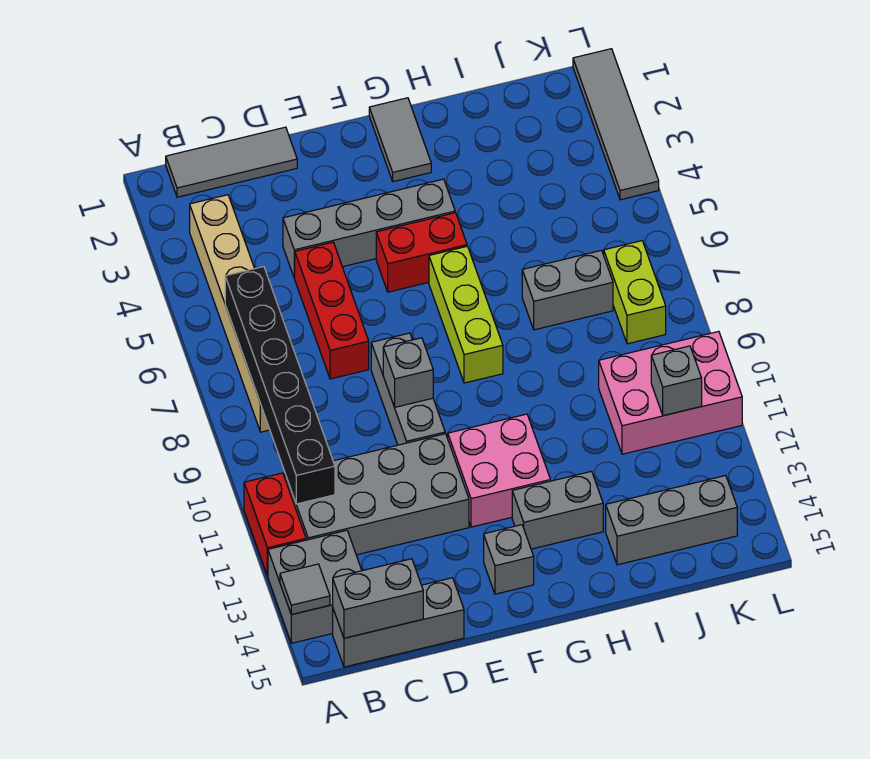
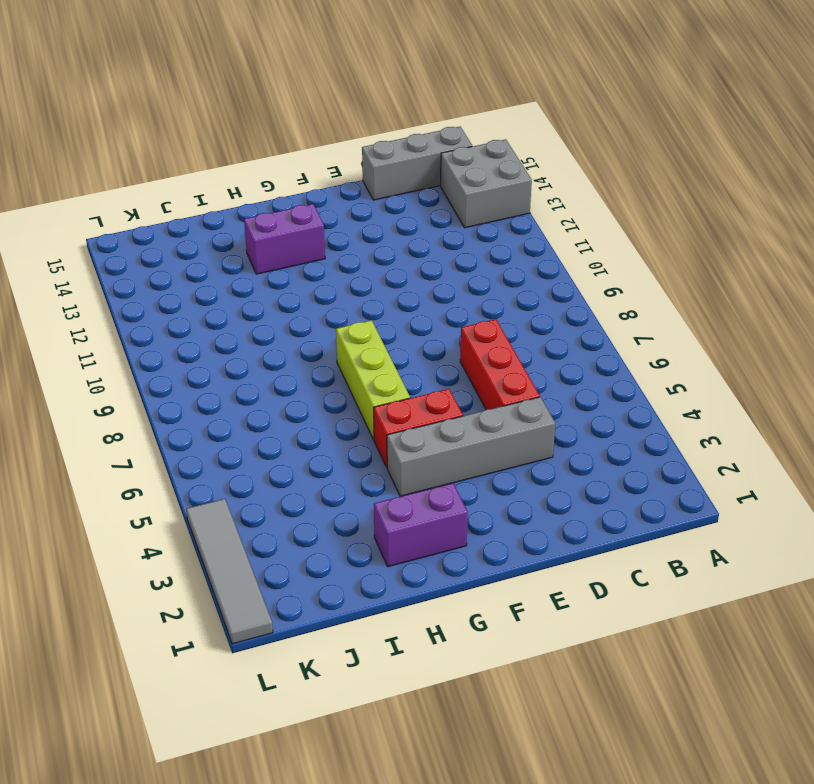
purple brick G2:H2 level 1 -> grey tile G1:G2 level 1
purple brick G13:H13 level 1 -> grey brick G13:H13 level 1
none -> red brick A11:A12 level 1
none -> grey tile B1:D1 level 1
none -> tan brick B3:B8 level 1

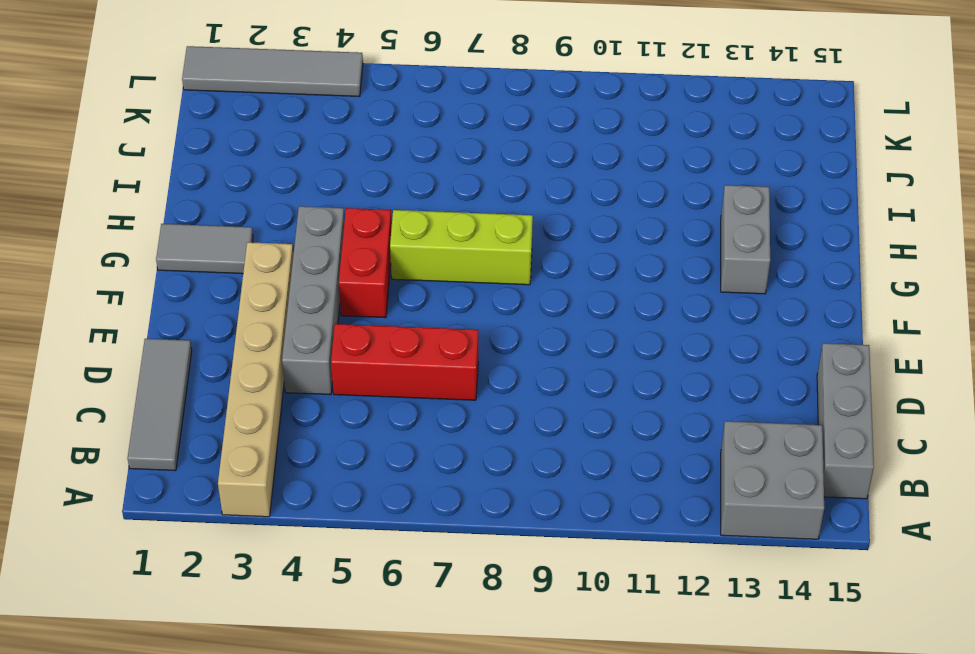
tan brick A3:F3 level 1 -> tan brick B3:B8 level 1
none -> red brick A11:A12 level 1
none -> grey brick B11:E12 level 1
none -> grey brick E8:E10 level 1

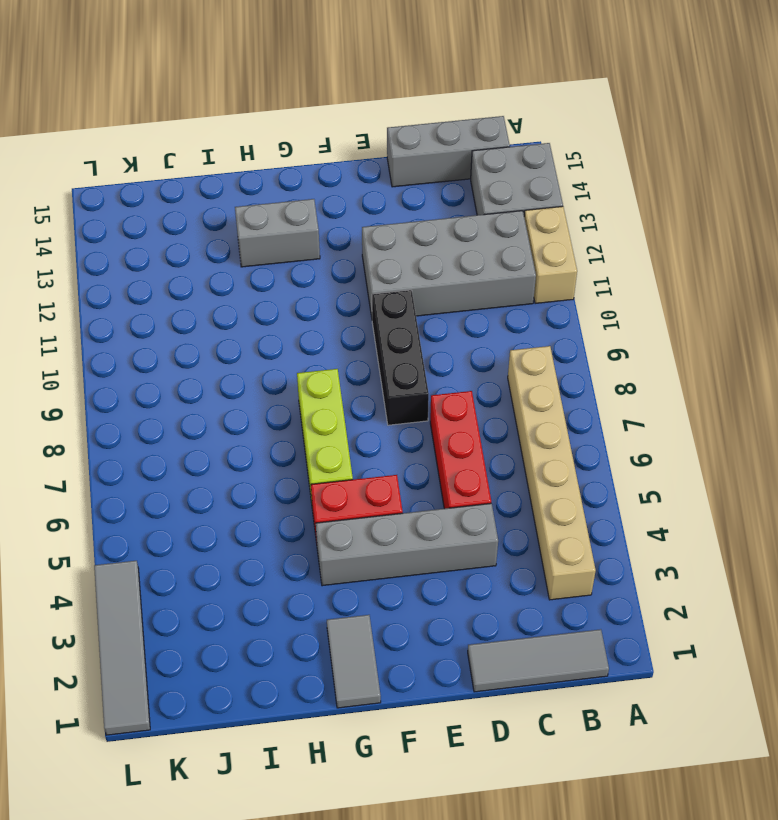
tan brick A11:A12 level 1 -> red brick A11:A12 level 1
black brick E8:E10 level 1 -> grey brick E8:E10 level 1
none -> pink brick F11:G12 level 1
none -> grey brick F14 level 1
none -> grey brick I7:J7 level 1

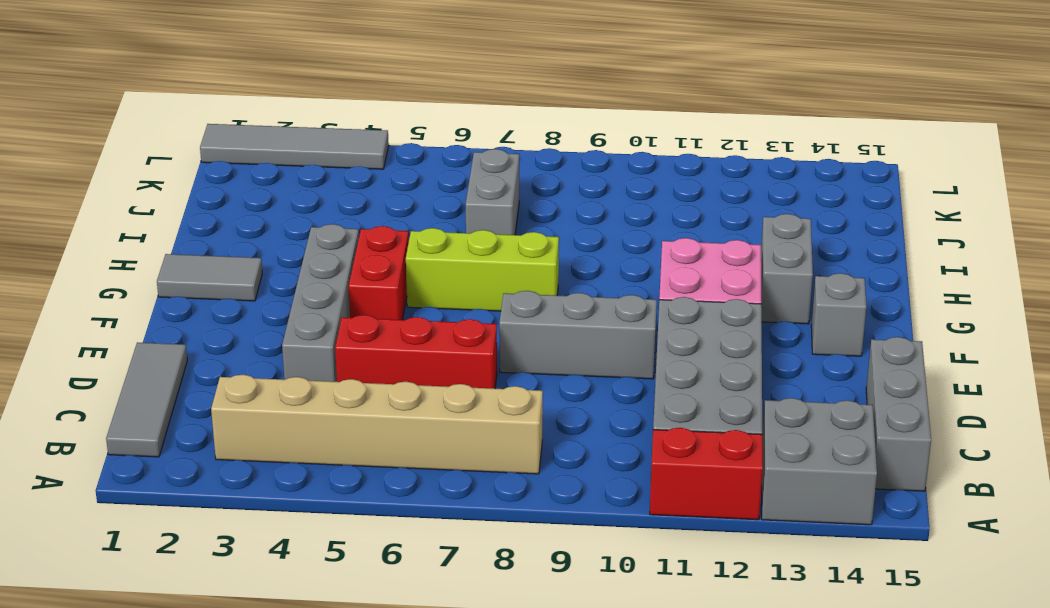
none -> grey brick I14:K14 level 1
none -> pink brick J10:L11 level 1
none -> lime brick K7:K8 level 1

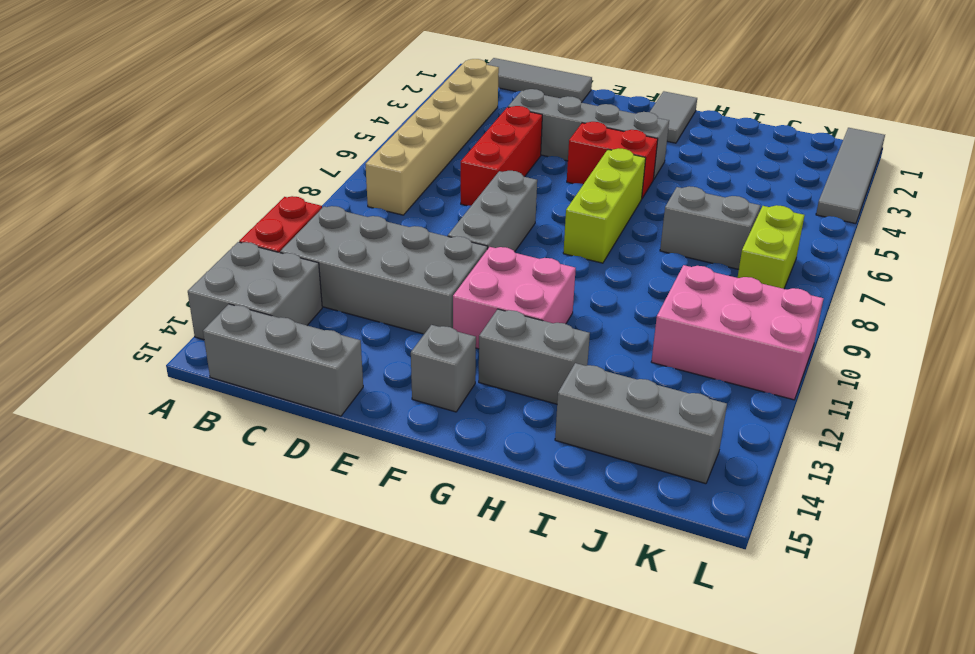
none -> grey tile A14 level 2
none -> black brick B6:B11 level 2
none -> grey brick B15:C15 level 2

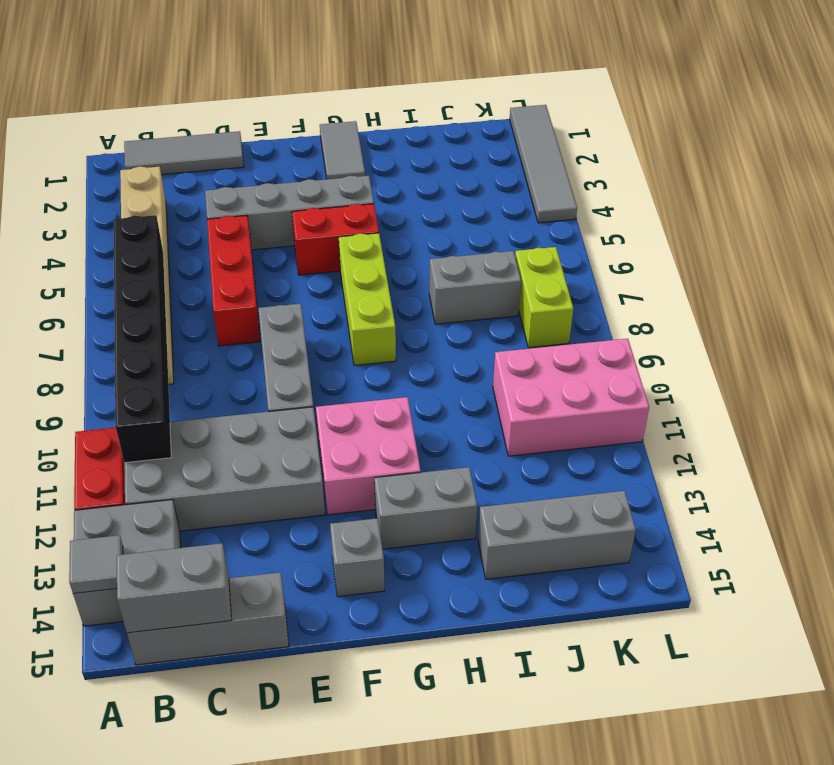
none -> grey brick E9 level 2
none -> grey brick K11 level 2

